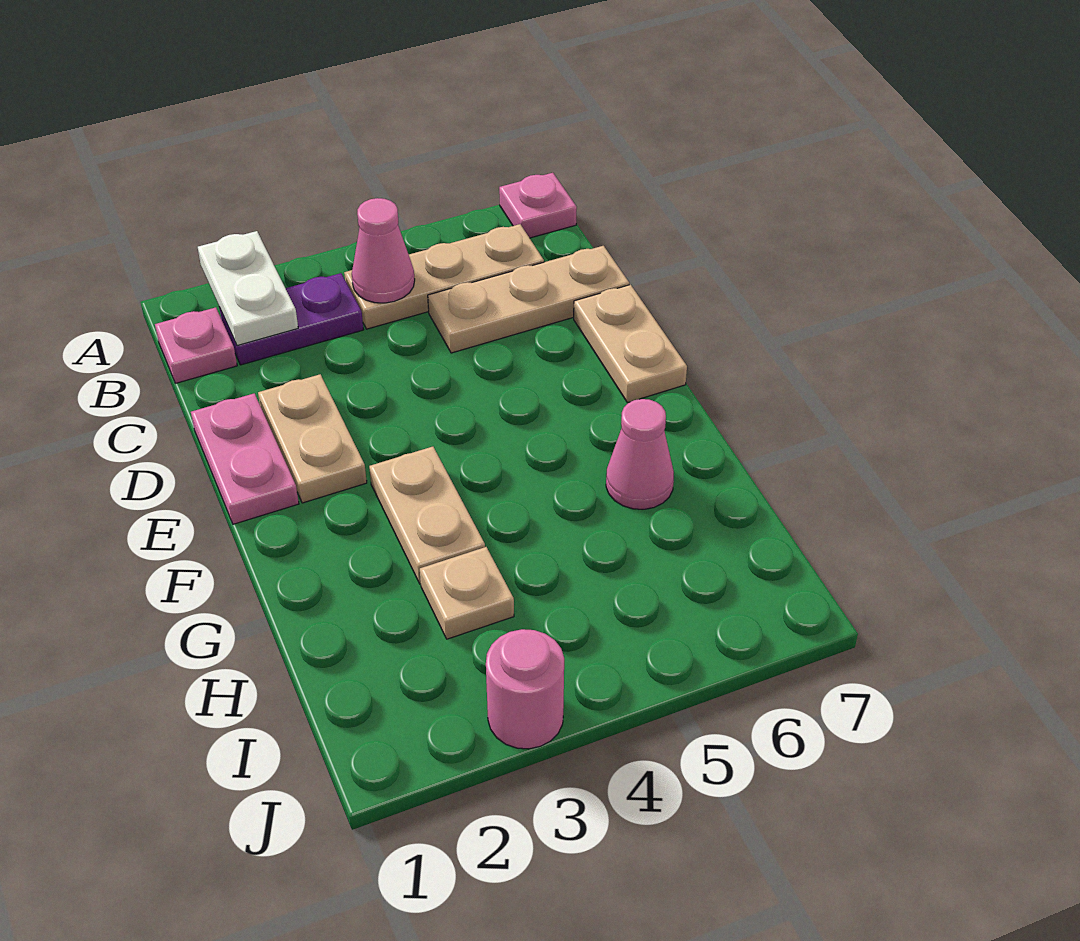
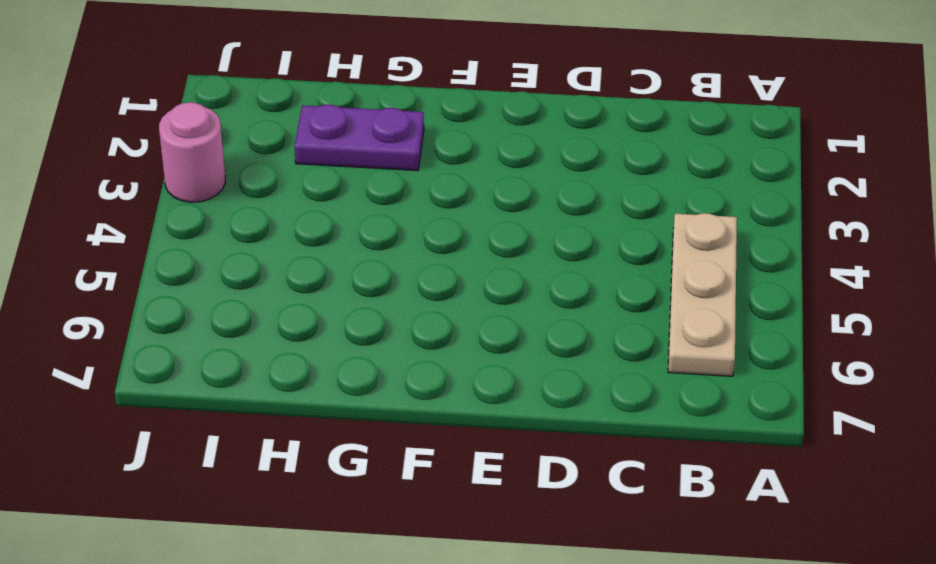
purple plate G2:H2 level 1 -> purple plate B2:B3 level 1
none -> pink plate A7 level 1
none -> pink plate B1 level 1
none -> tan plate C5:C7 level 1

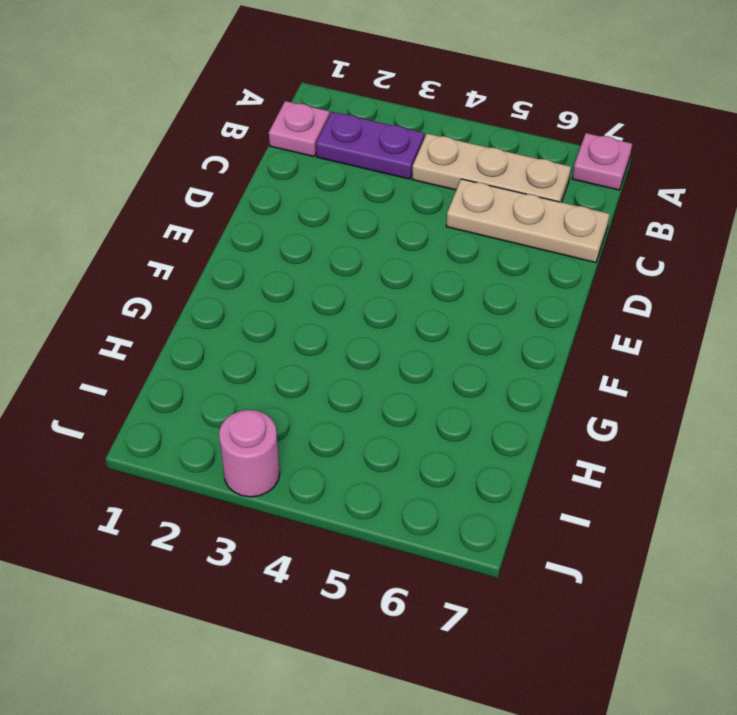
none -> pink plate D1:E1 level 1
none -> tan plate D2:E2 level 1
none -> tan plate D7:E7 level 1

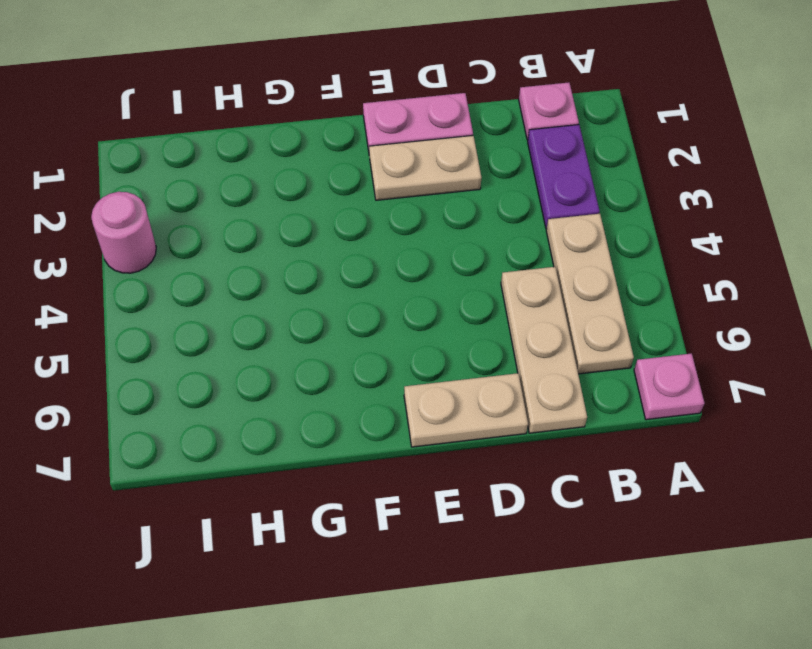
none -> tan plate F3:G3 level 1
none -> pink cone G6 level 1
none -> tan plate H3 level 1

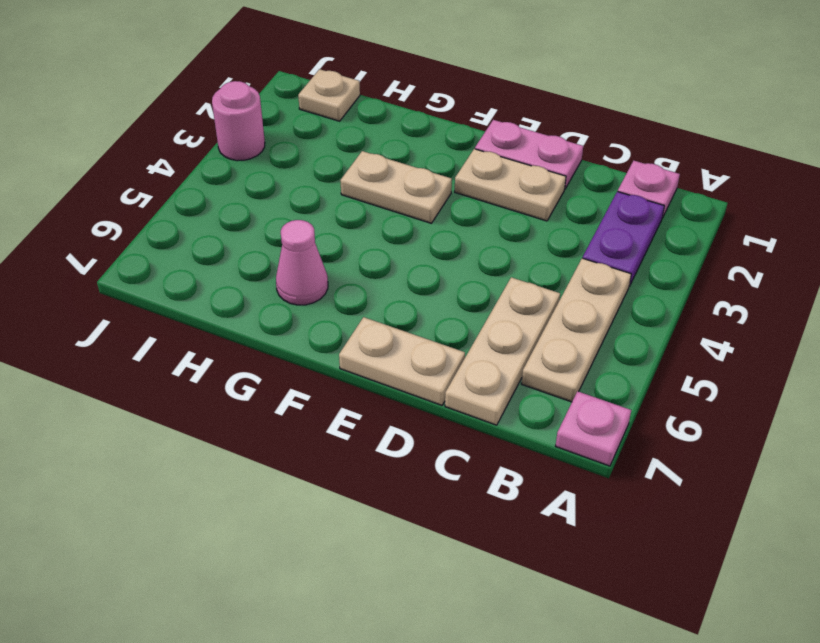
tan plate I1 level 1 -> tan plate H3 level 1
none -> white plate A2:B2 level 2
none -> pink cone B4 level 2

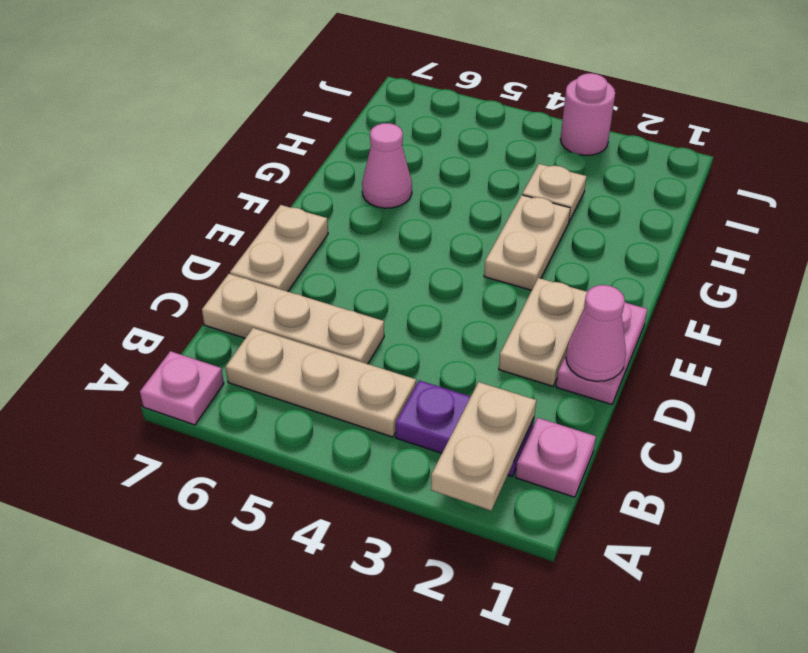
tan plate A2:B2 level 2 -> white plate A2:B2 level 2
pink cone D1 level 2 -> pink cone B4 level 2

